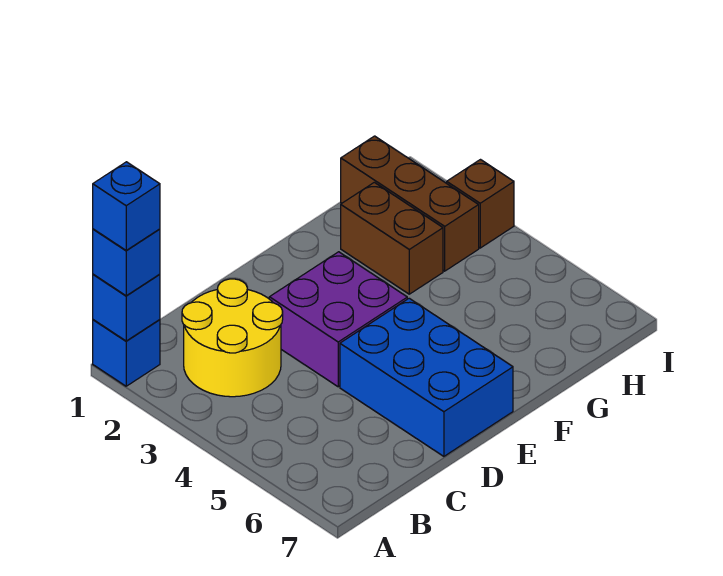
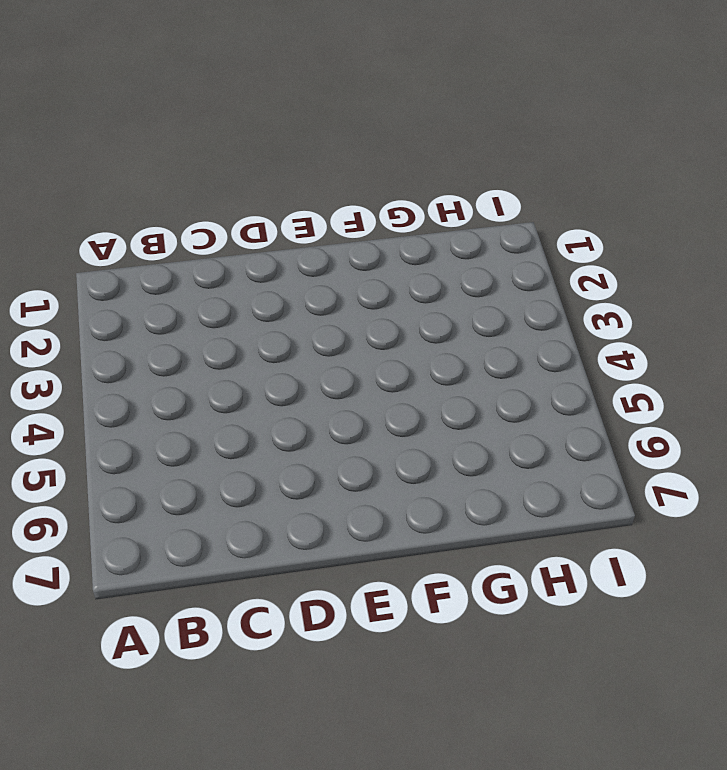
none -> blue brick A1 level 1
none -> yellow round brick B2:C3 level 1

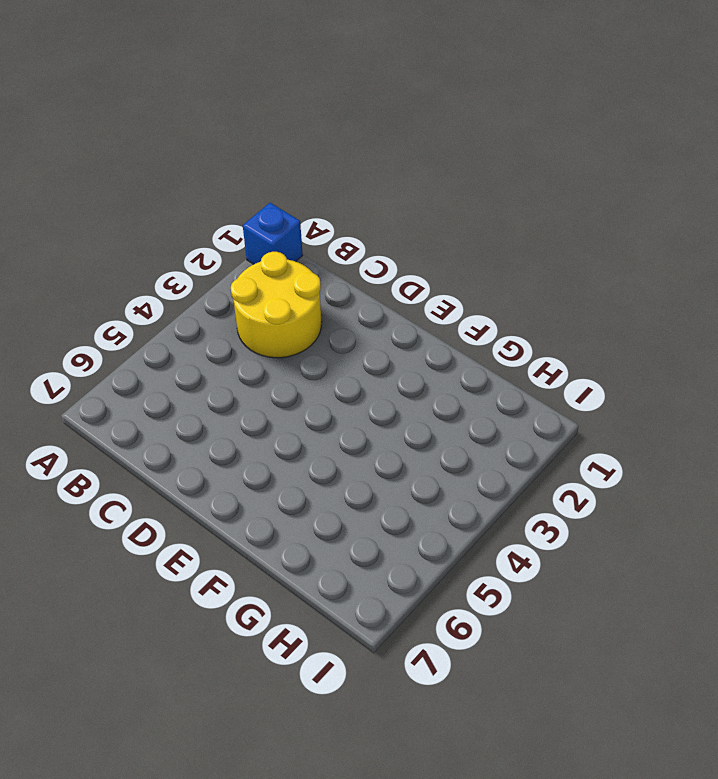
none -> purple brick D3:E4 level 1
none -> blue brick D5:E7 level 1

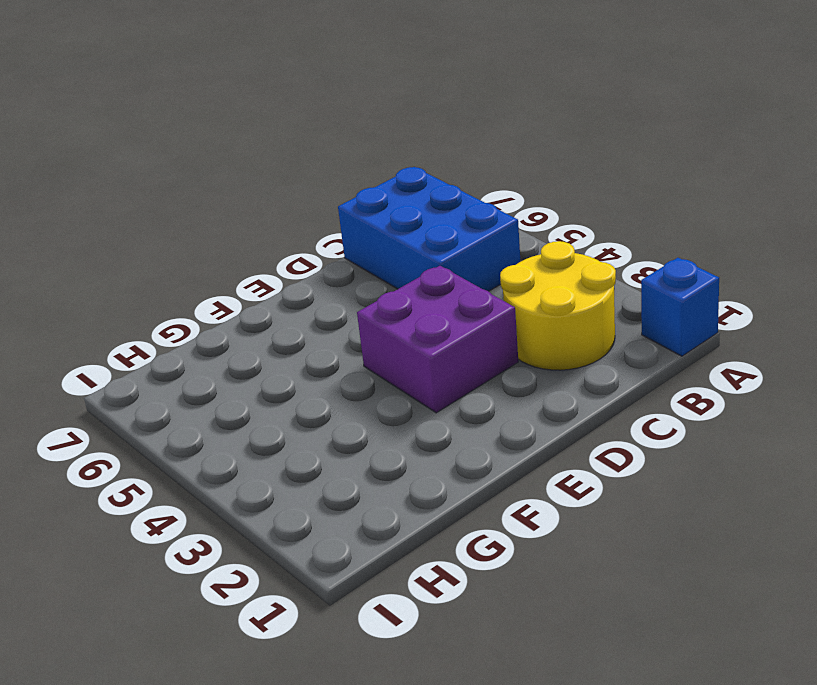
blue brick B5:C7 level 1 -> blue brick D5:E7 level 1
none -> brown brick G2:G3 level 1
none -> brown brick H1:H3 level 1

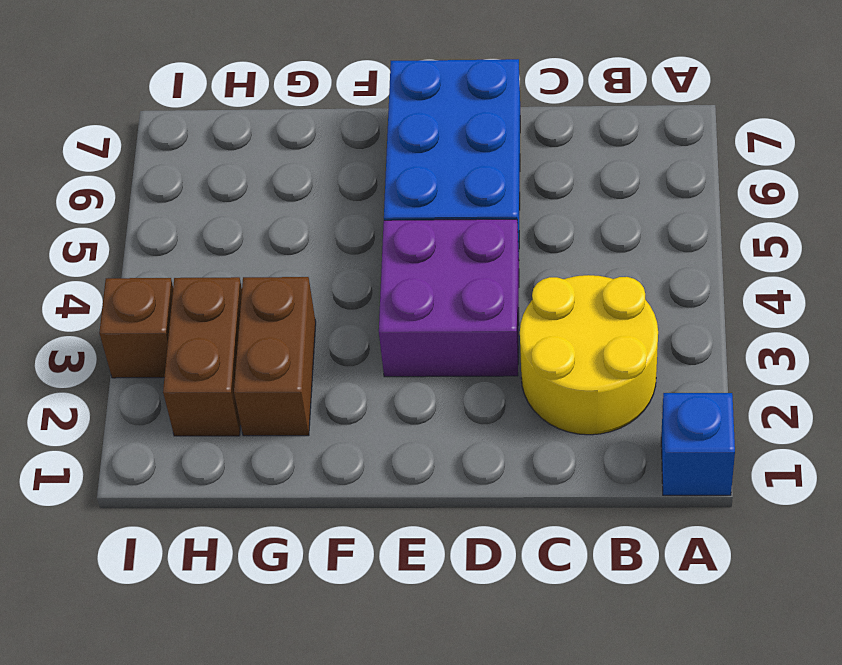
brown brick H2:H3 level 1 -> brown brick H1:H3 level 1
none -> blue brick A1 level 2
none -> blue brick A1 level 3

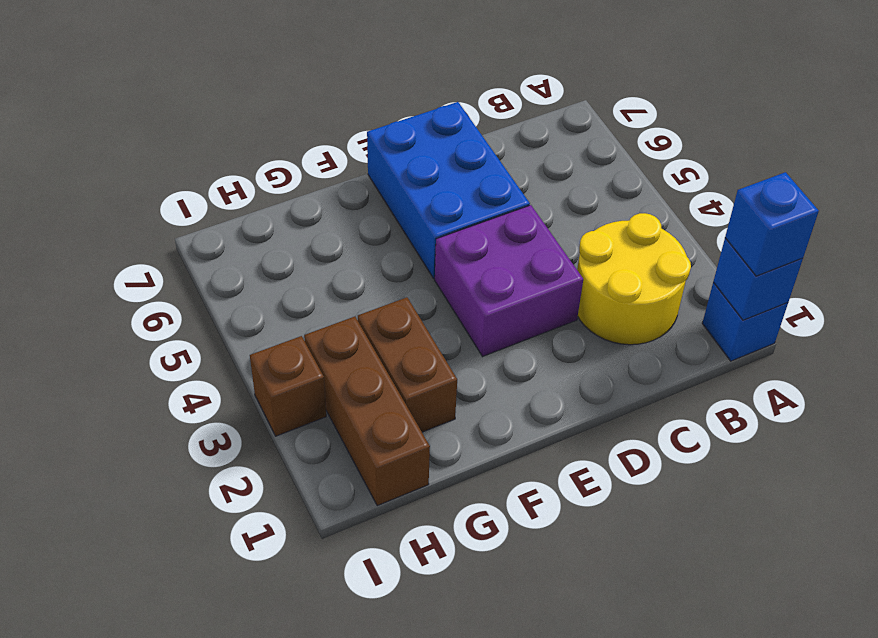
none -> blue brick A1 level 4

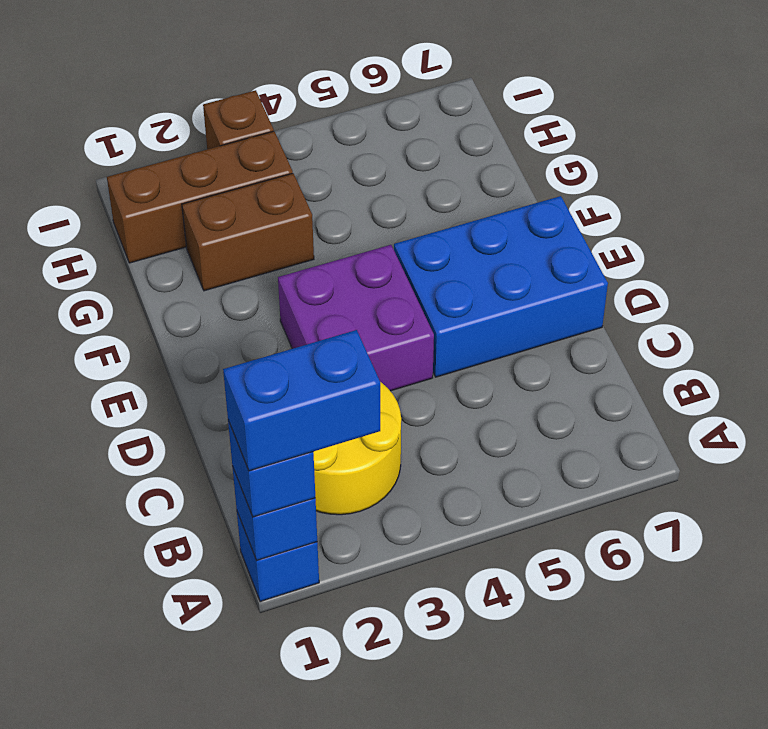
blue brick A1:A2 level 4 -> blue brick A1 level 4

